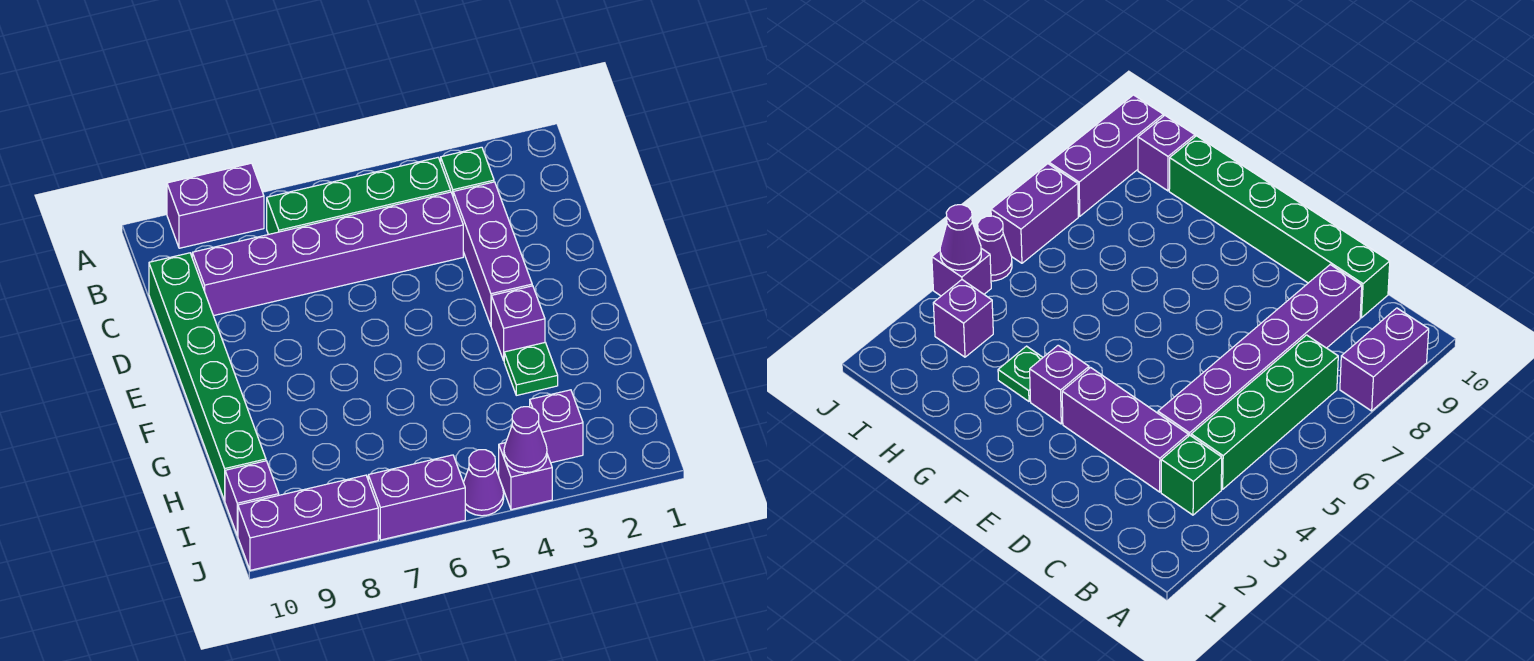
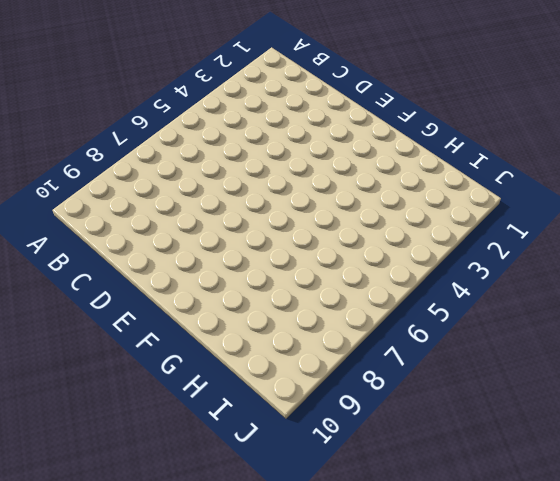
none -> purple brick A8:A9 level 1
none -> green brick B3 level 1
none -> green brick B4:B7 level 1

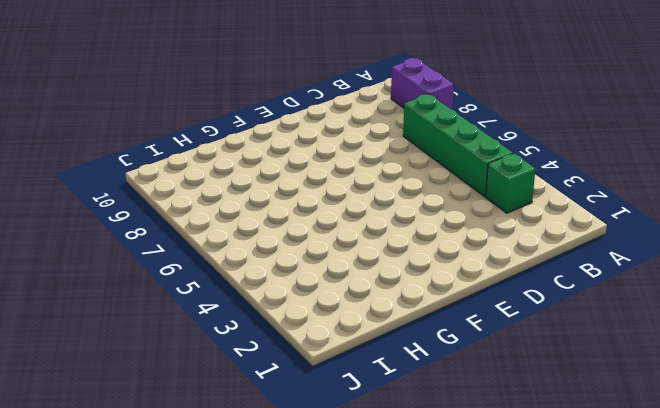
none -> purple brick C3:E3 level 1
none -> purple brick C4:C9 level 1
none -> green brick C10:H10 level 1

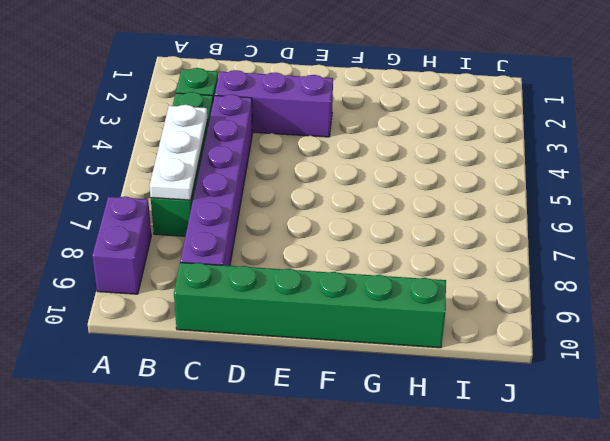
white plate B5:B7 level 2 -> none
none -> purple brick F3 level 1
none -> green plate G3 level 1
none -> purple brick I3 level 1

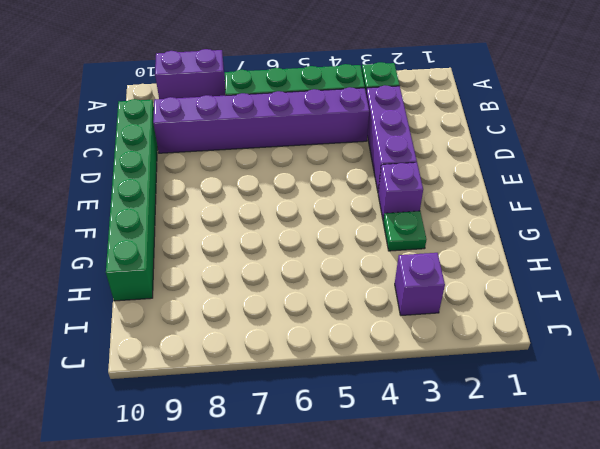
none -> purple brick I10 level 1
none -> purple brick J4 level 1
none -> purple cone J5 level 1

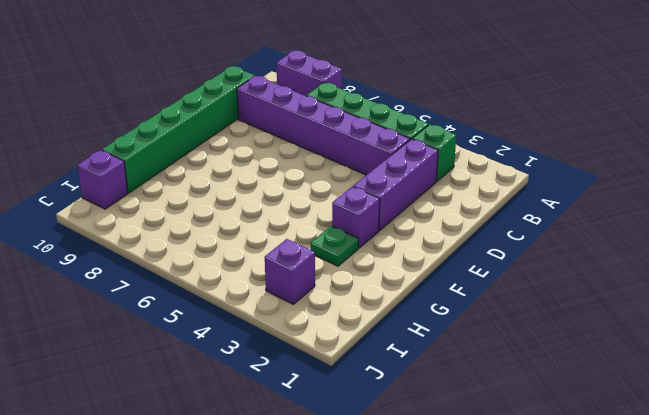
none -> purple brick J4 level 1
none -> purple cone J5 level 1
none -> purple brick J6:J7 level 1

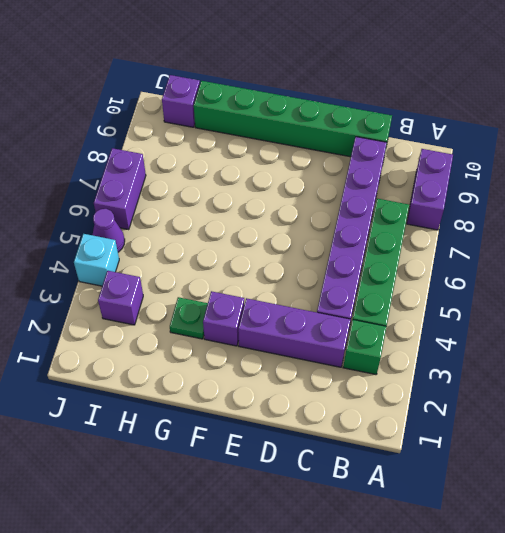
cyan brick J4 level 1 -> purple brick J4 level 1
none -> purple brick J8:J10 level 1
none -> purple cone J4 level 2

